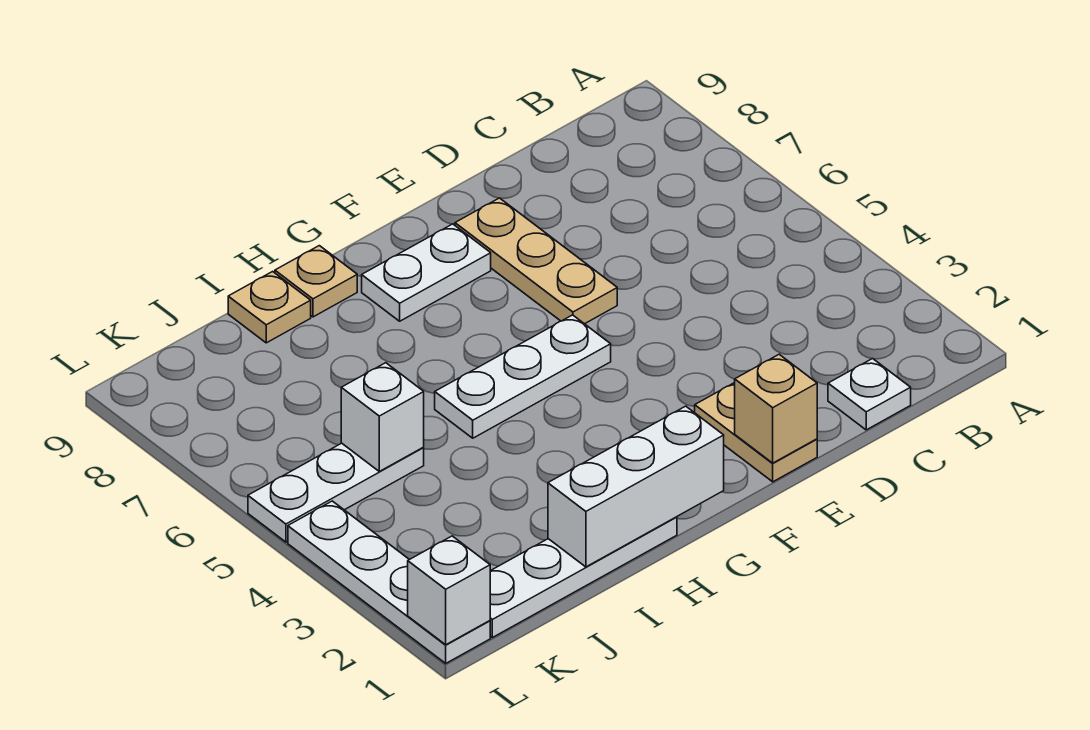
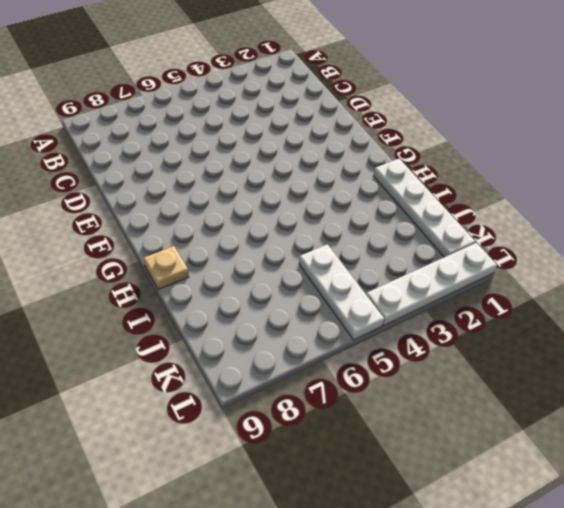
none -> white plate C1 level 1
none -> tan plate E1:E2 level 1
none -> tan plate E6:E8 level 1

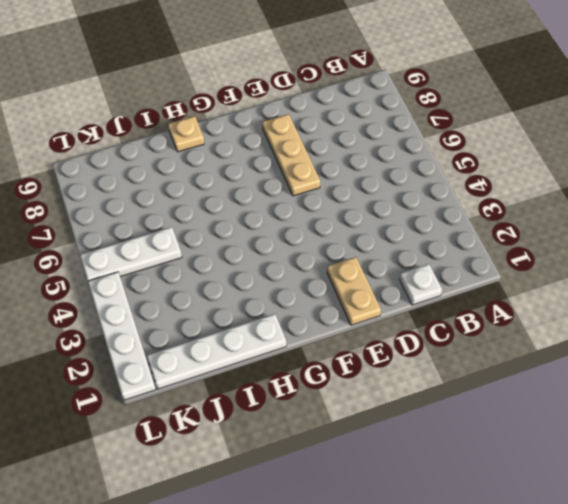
none -> white plate F5:H5 level 1
none -> white plate F8:G8 level 1
none -> tan plate I9 level 1

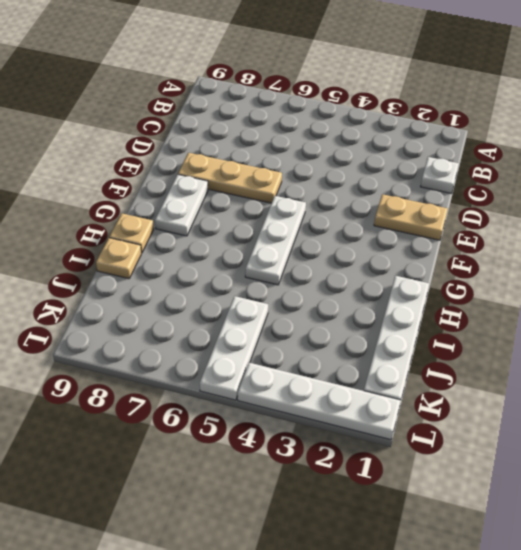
none -> tan brick E1 level 2
none -> white brick G1:I1 level 2
none -> white brick J5 level 2

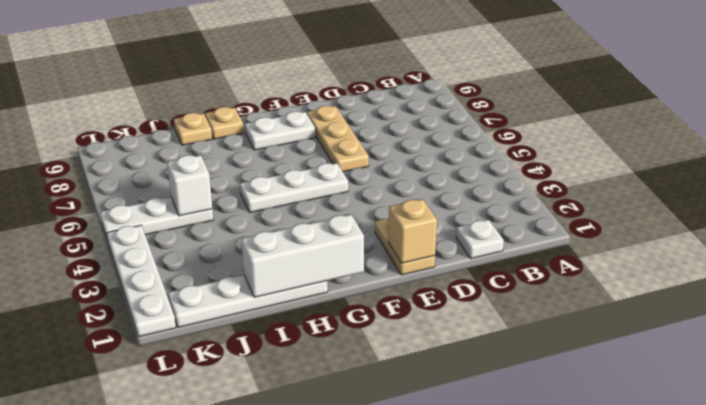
none -> white brick L1 level 2

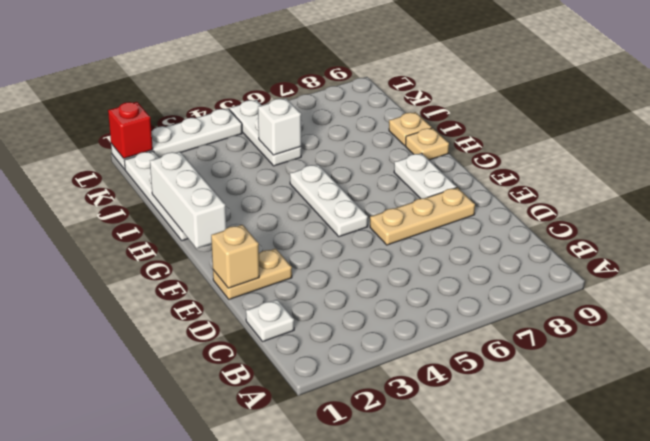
red brick L1 level 2 -> white brick L1 level 2

